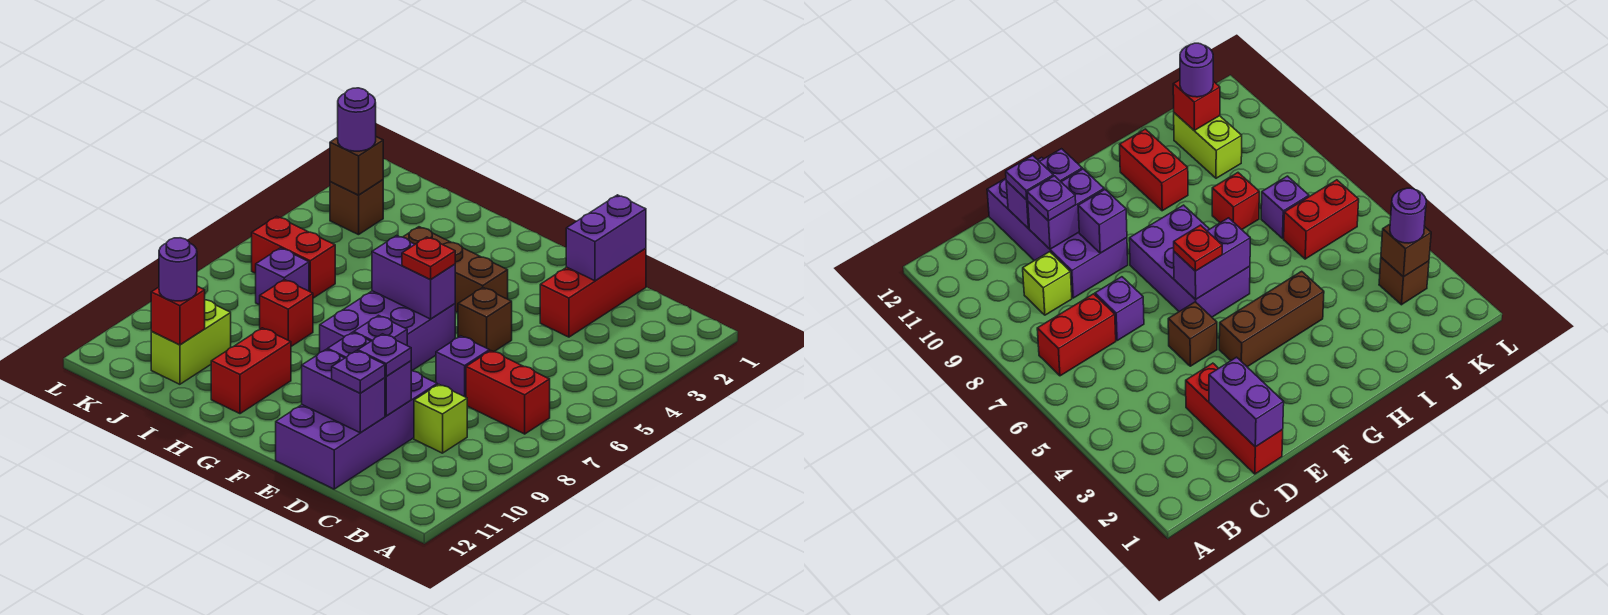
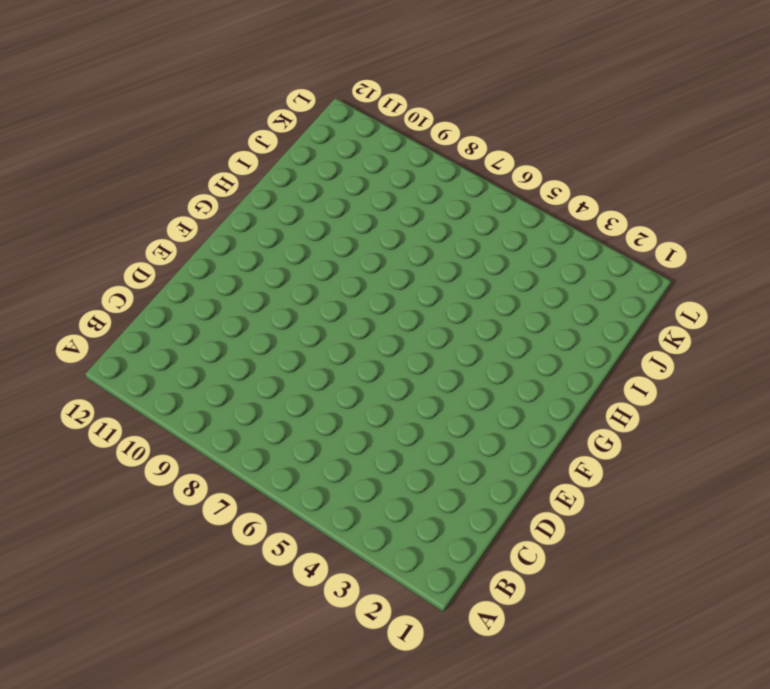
none -> red brick B7:C7 level 1
none -> lime brick C9 level 1
none -> red brick D1:D3 level 1

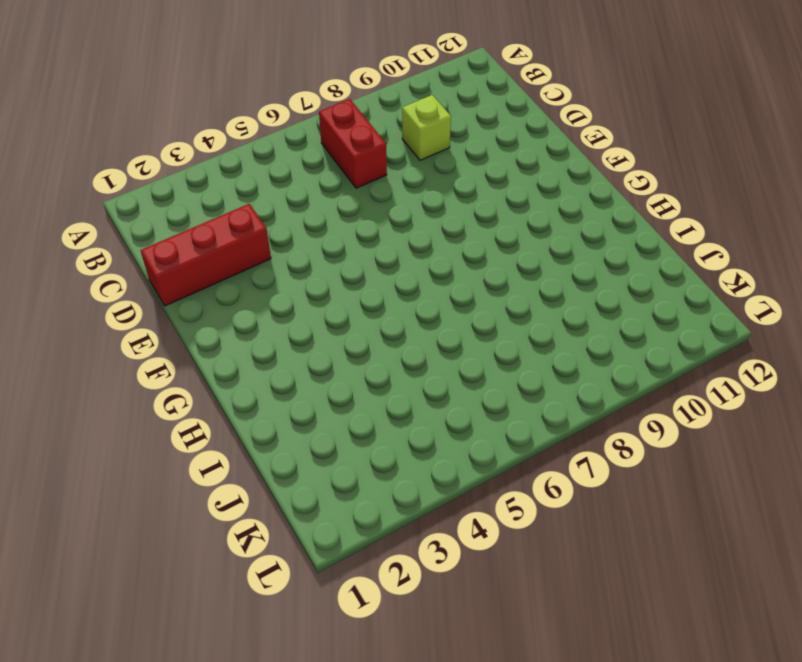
none -> purple brick D7 level 1
none -> purple brick D9:E12 level 1
none -> brown brick E5 level 1

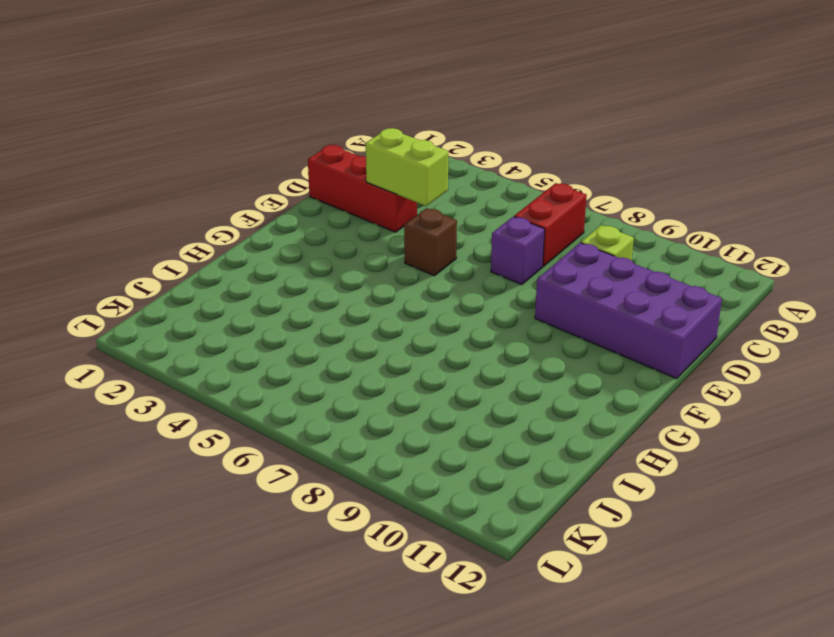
lime brick D3:D4 level 2 -> lime brick J10:J11 level 1
none -> brown brick F4:H4 level 1
none -> purple brick F6:G8 level 1
none -> red brick H10:H11 level 1

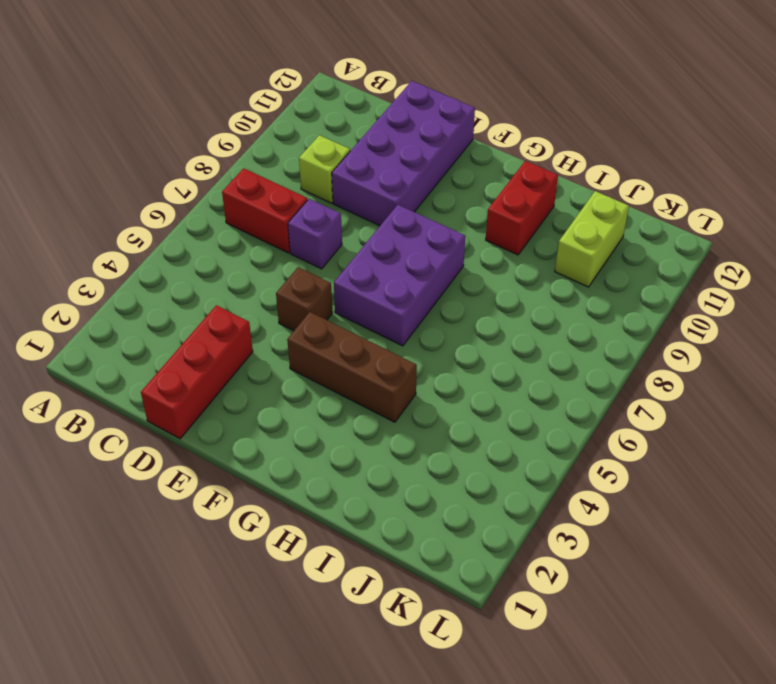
none -> red brick I8 level 1
none -> red brick J6:K6 level 1
none -> purple brick J7 level 1

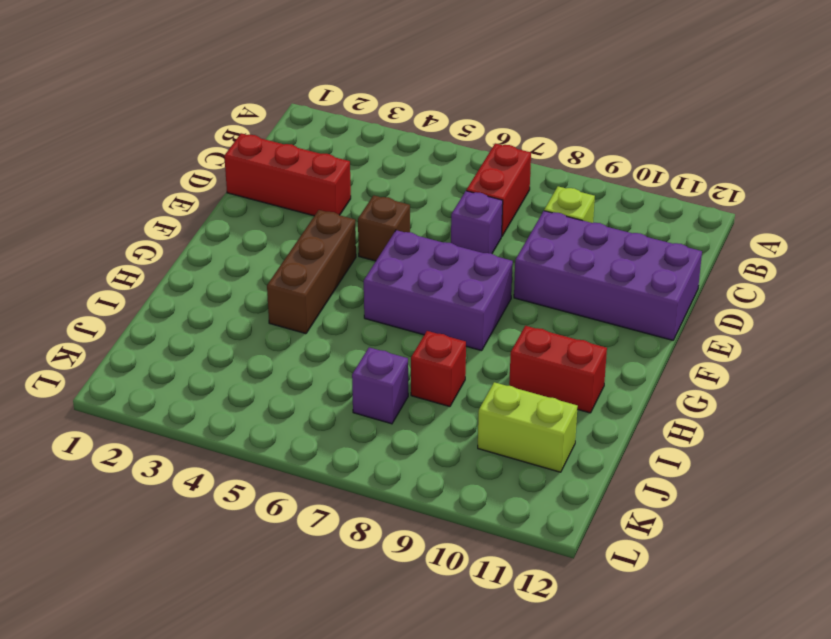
none -> red brick J6:K6 level 1
none -> brown brick K3 level 1
none -> purple brick D1:D2 level 2

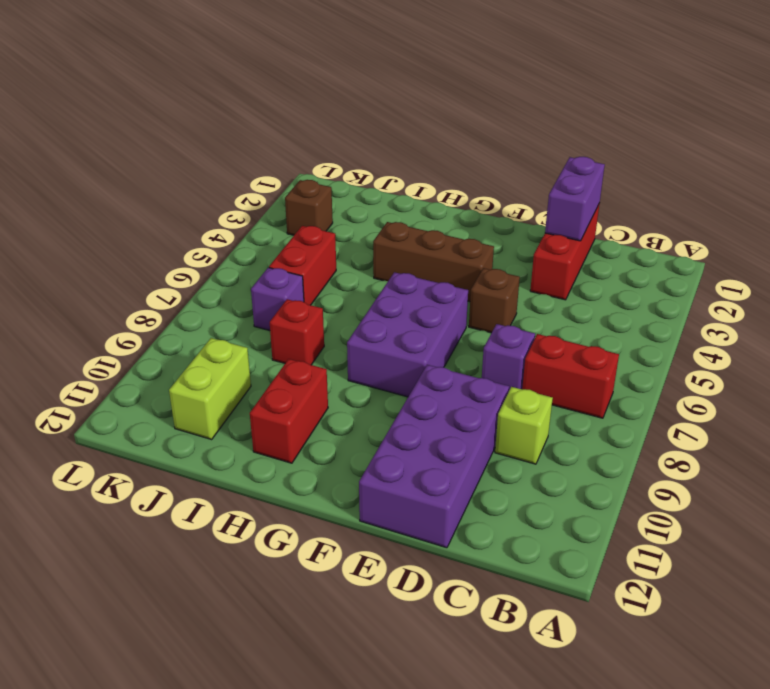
red brick J5:J6 level 1 -> red brick J6:K6 level 1
none -> purple brick D10:E10 level 2
none -> purple brick D11:E11 level 2
none -> purple brick E9 level 2

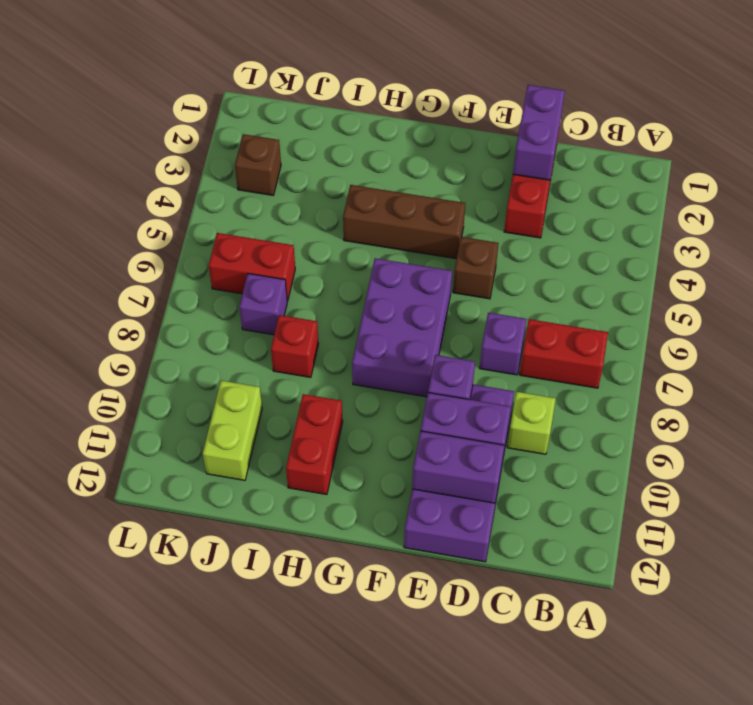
none -> purple brick F6:G6 level 2
none -> red brick J11 level 2
none -> brown brick K3 level 2

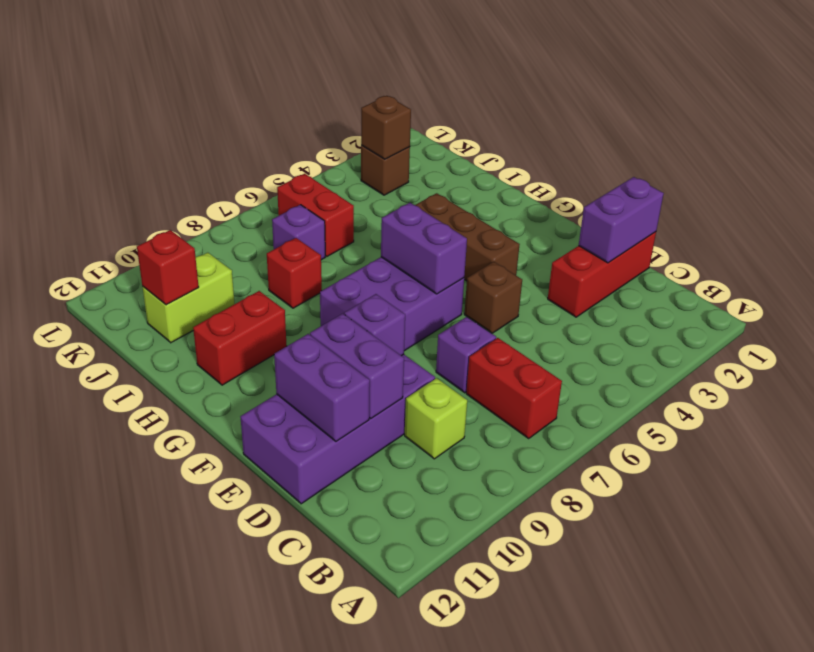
none -> purple plate D10 level 3
none -> purple plate D11 level 3
none -> red plate F6 level 3

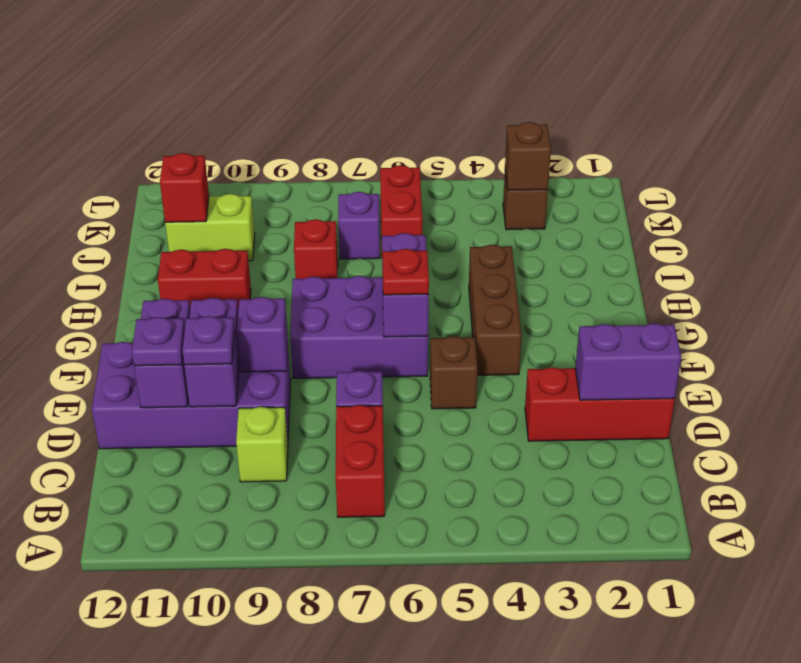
none -> purple round brick J11 level 3
none -> purple round brick K3 level 3

